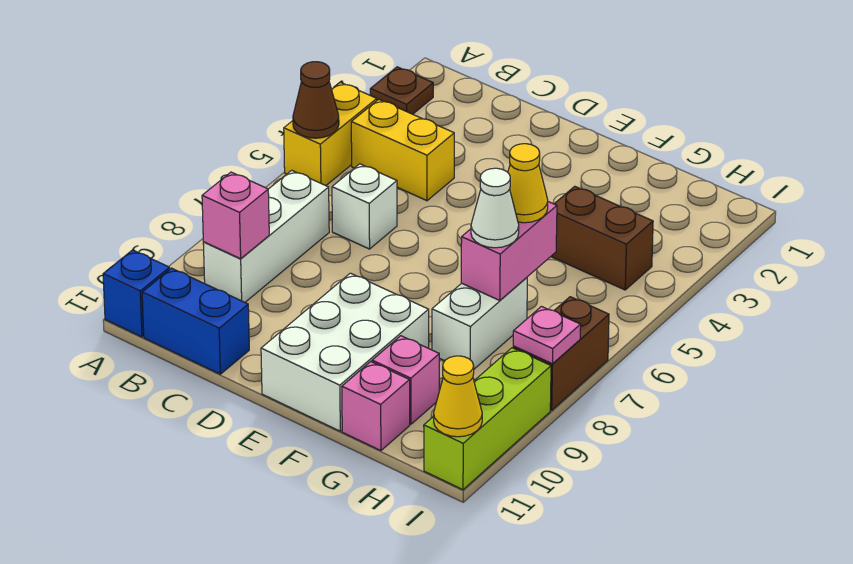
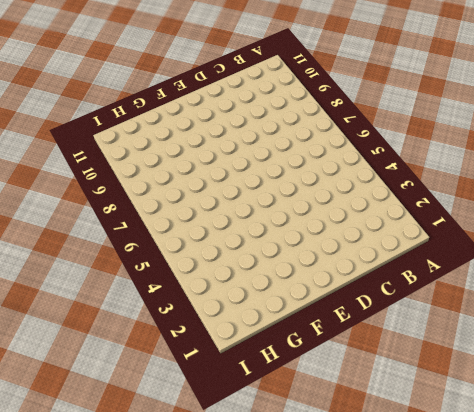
none -> brown plate A2 level 1
none -> yellow brick A4:A5 level 1
none -> blue brick A11 level 1

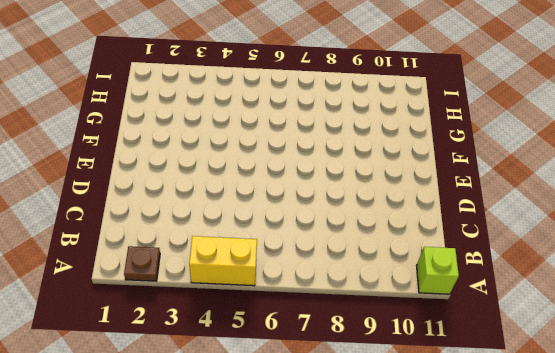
lime brick A11 level 1 -> blue brick A11 level 1
none -> yellow brick B4:C4 level 1
none -> white brick B7:B9 level 1
none -> blue brick B11:C11 level 1

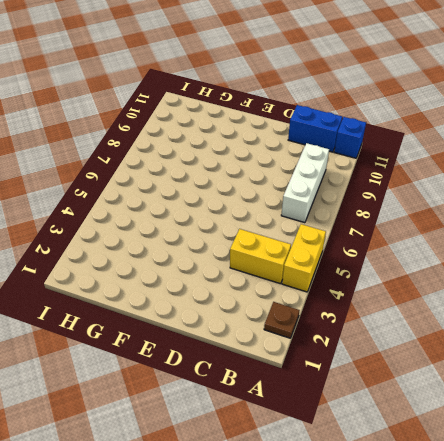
none -> white brick C6 level 1
none -> white brick E9:F11 level 1
none -> brown brick G4:H4 level 1

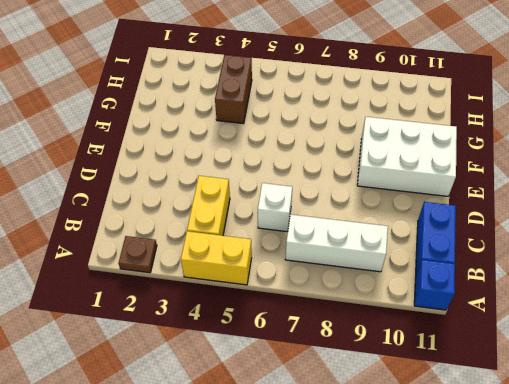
none -> white brick G7:G8 level 1
none -> pink brick G10 level 1
none -> pink brick G11 level 1

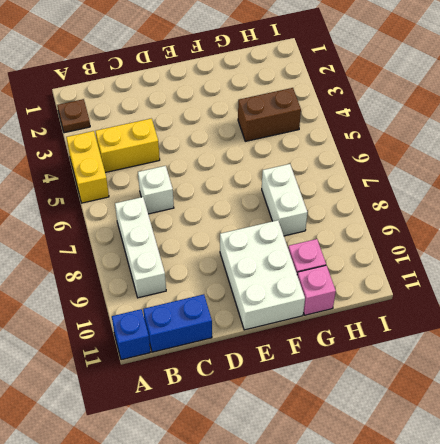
none -> brown brick I7:I8 level 1
none -> lime brick I9:I11 level 1
none -> brown cone A5 level 2

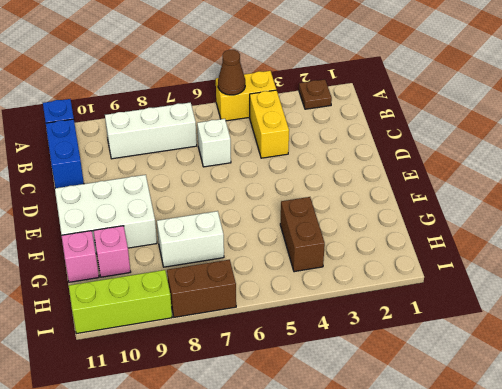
none -> pink brick B9 level 2
none -> pink brick G6:G7 level 2
none -> pink plate I8 level 2

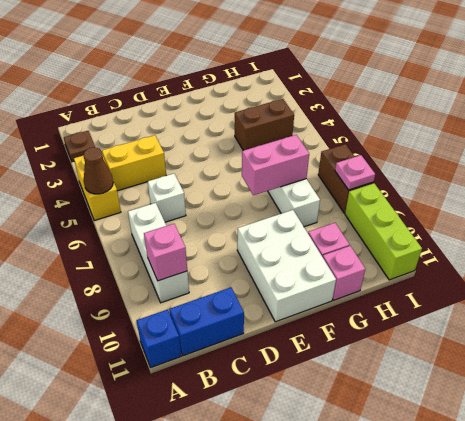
pink brick F7:G7 level 2 -> pink brick G6:G7 level 2
none -> yellow cone I11 level 2
none -> yellow cone G6 level 3
none -> white cone G7 level 3

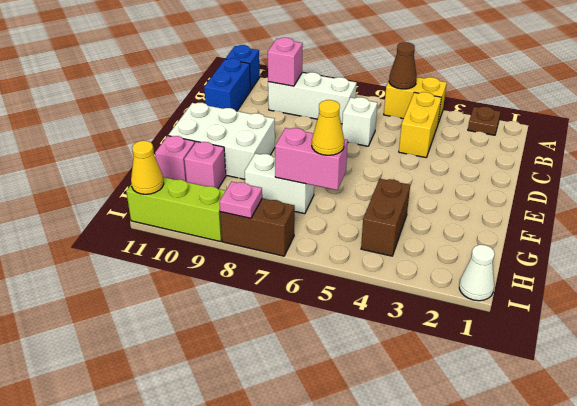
white cone I1 level 1 -> white cone G7 level 3

